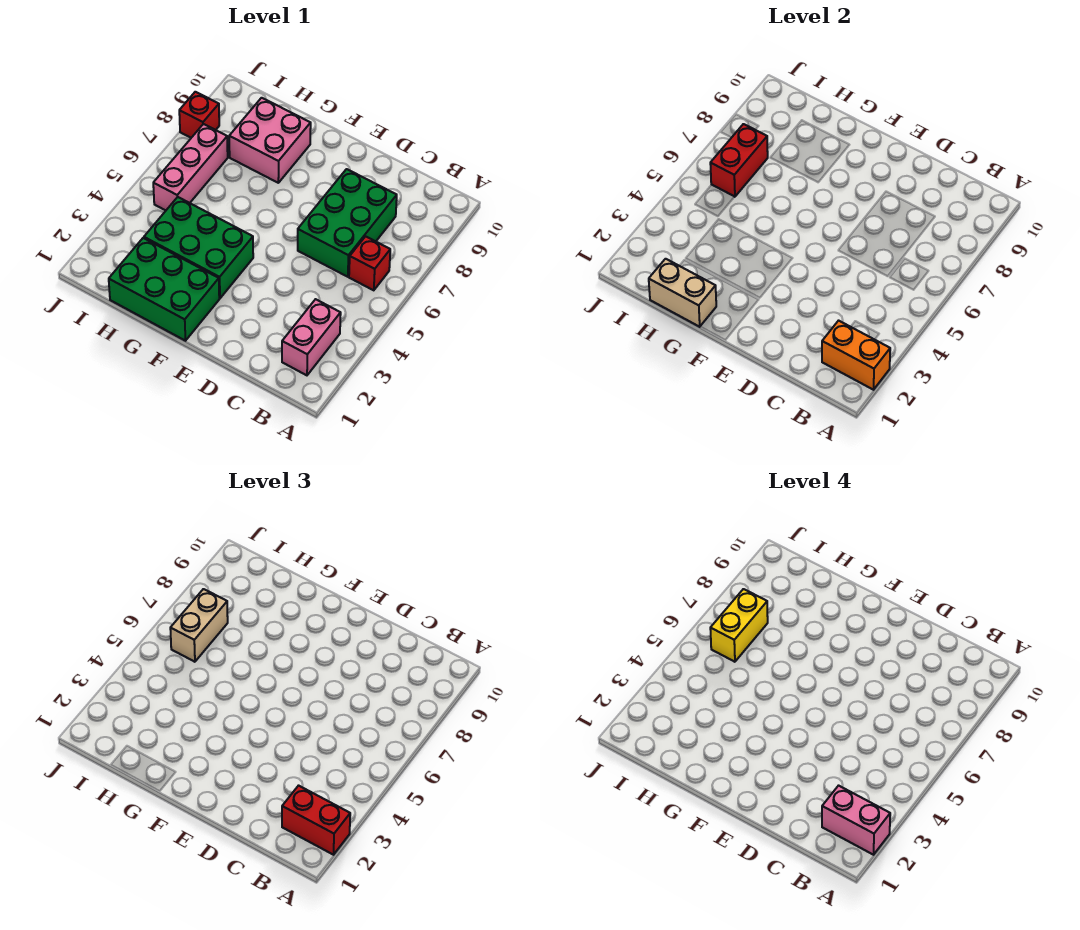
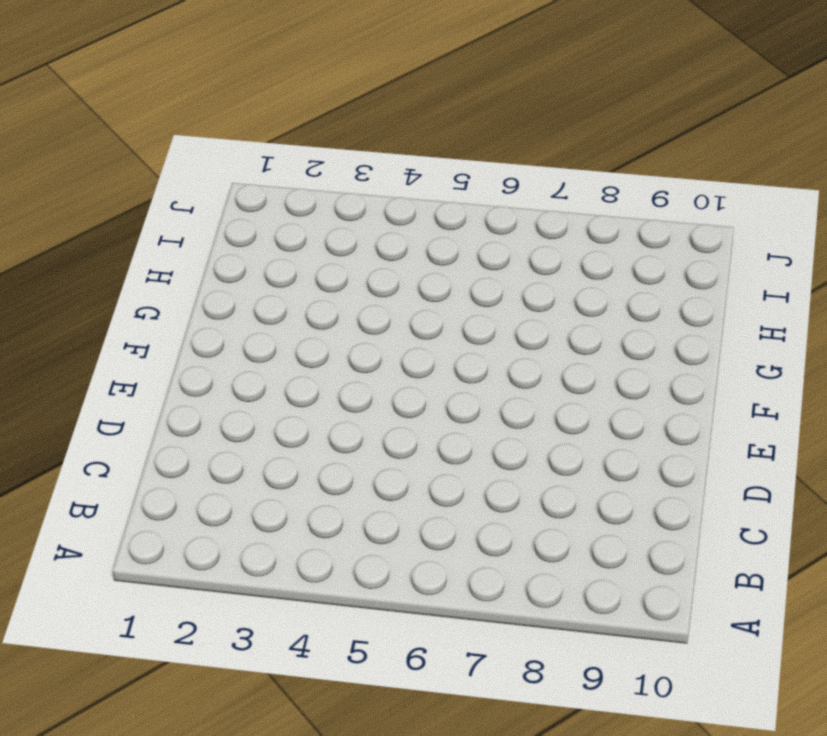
none -> pink brick B2:B3 level 1
none -> red brick B6 level 1
none -> green brick C6:D8 level 1

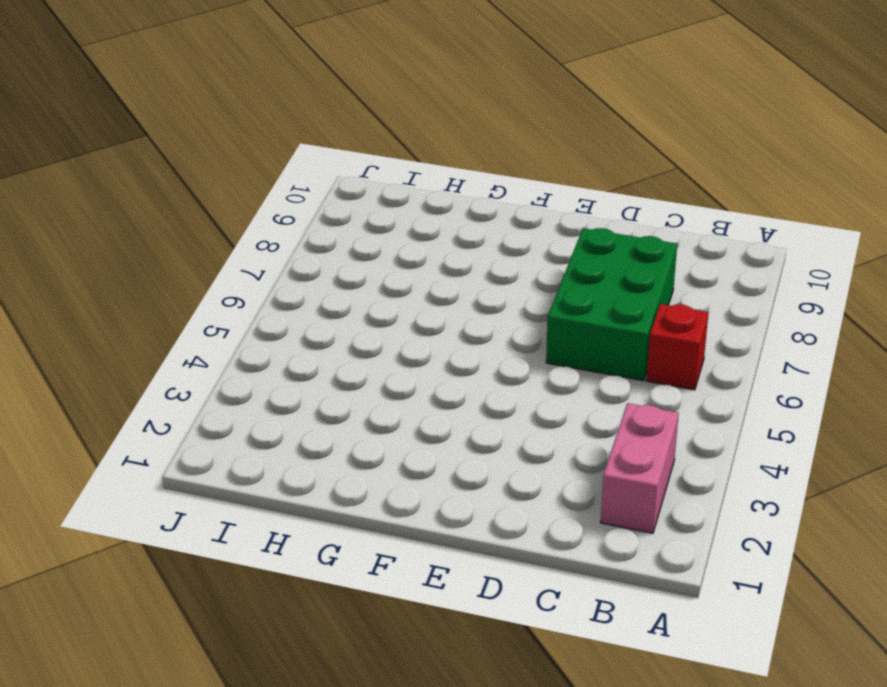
none -> green brick F1:H2 level 1
none -> green brick F3:H4 level 1
none -> pink brick G8:H9 level 1

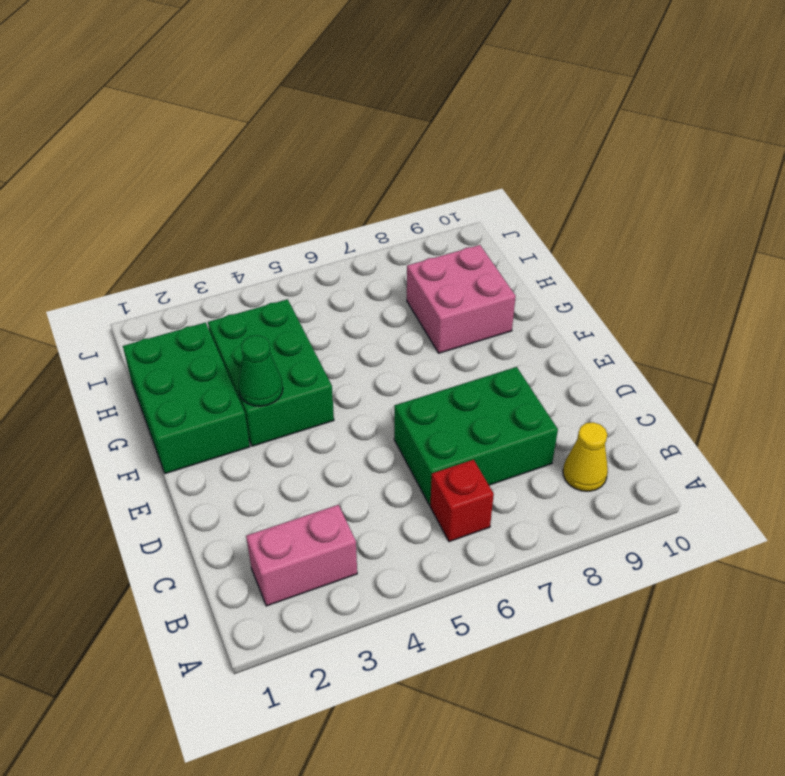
yellow cone B9 level 1 -> none
green cone F3 level 2 -> none
none -> pink brick I5:I7 level 1
none -> red brick J8 level 1
none -> orange brick A2:B2 level 2

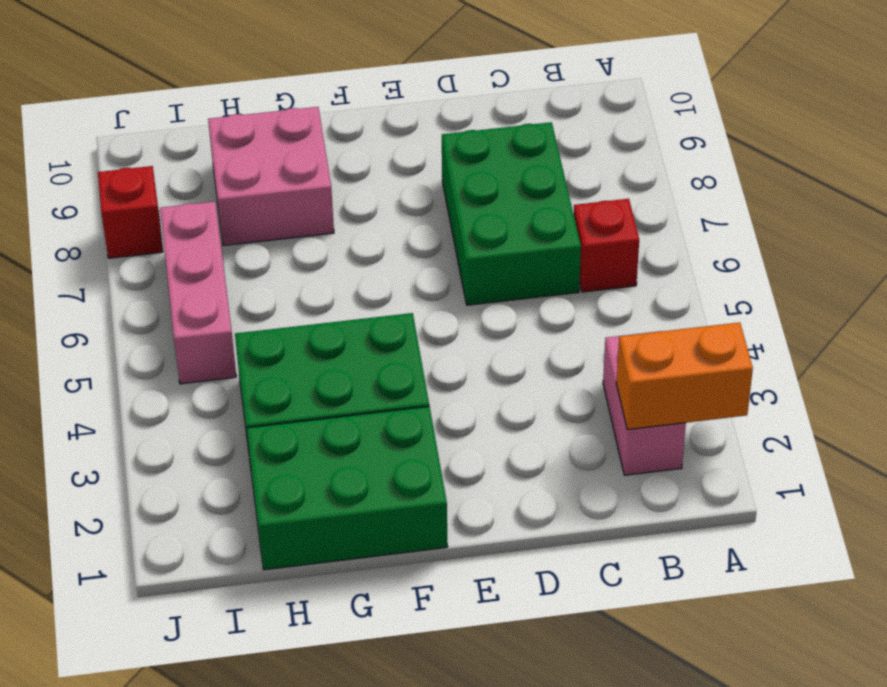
none -> tan brick G1:H1 level 2
none -> red brick I6:I7 level 2
none -> red brick A2:B2 level 3

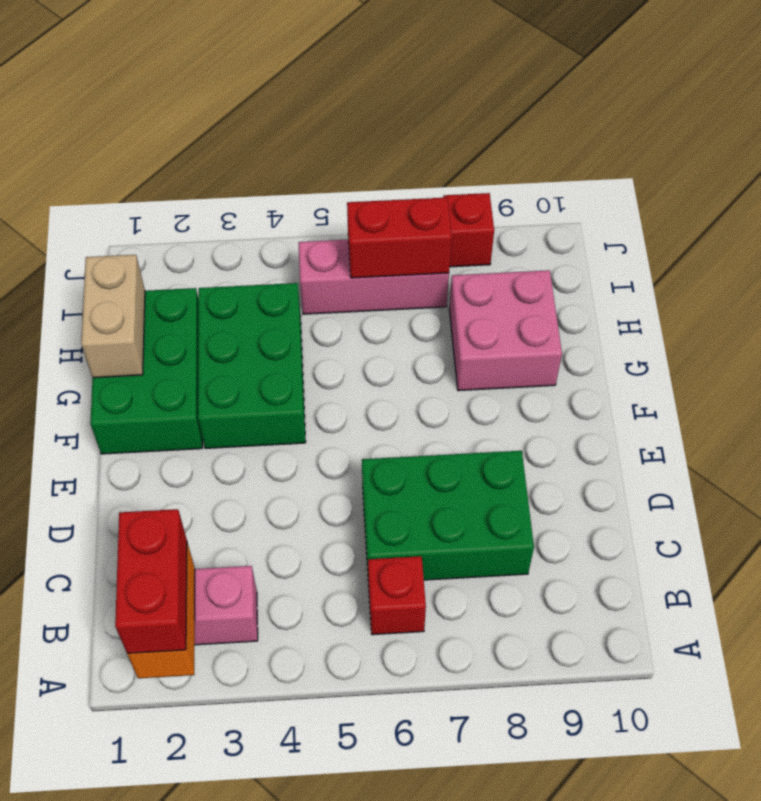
none -> tan brick I6:I7 level 3
none -> pink brick A2:B2 level 4
none -> yellow brick I6:I7 level 4

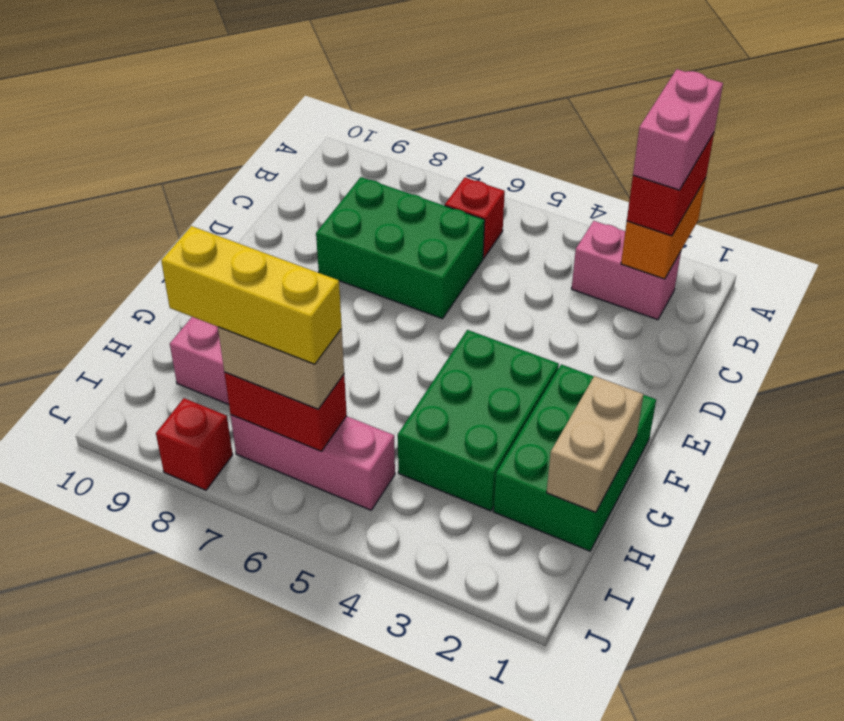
yellow brick I6:I8 level 4 -> yellow brick I6:I7 level 4

